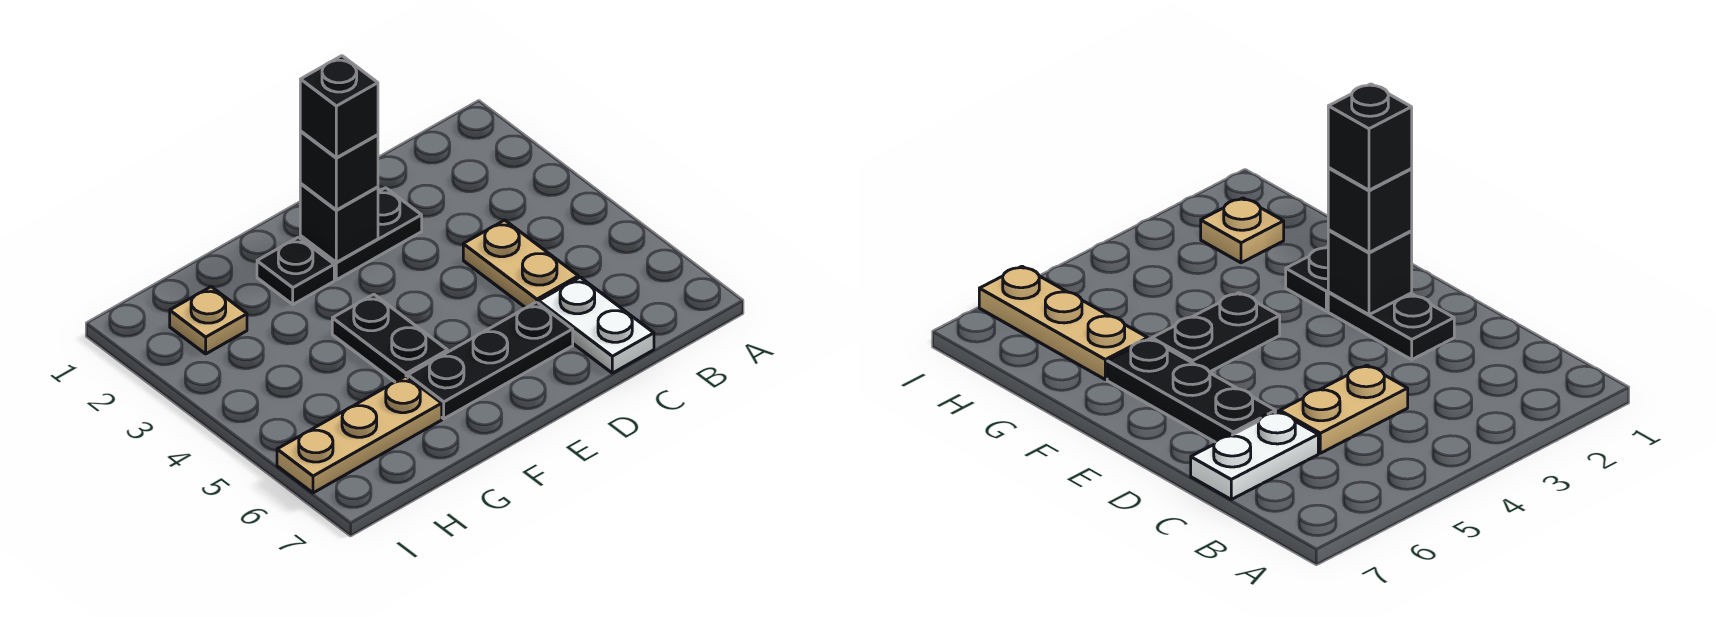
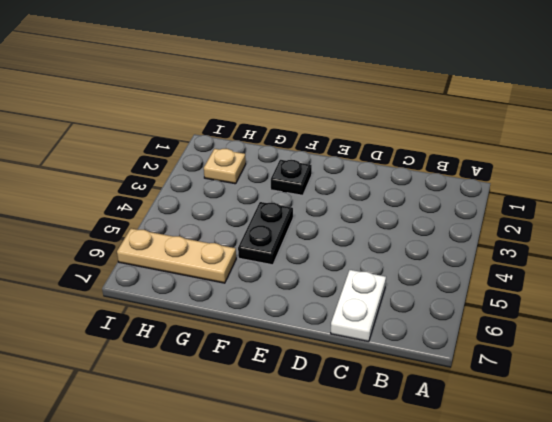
none -> tan plate C4:C5 level 1
none -> black plate D2:E2 level 1

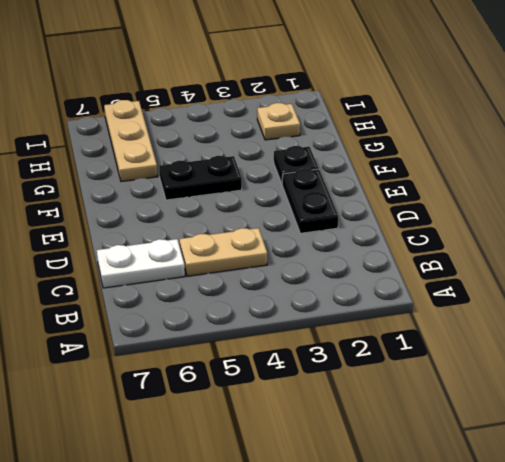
none -> black plate D6:F6 level 1
none -> black brick E2 level 2

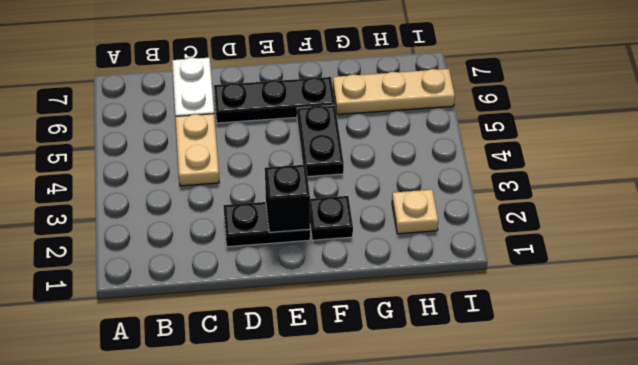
none -> black brick E2 level 3
none -> black brick E2 level 4

